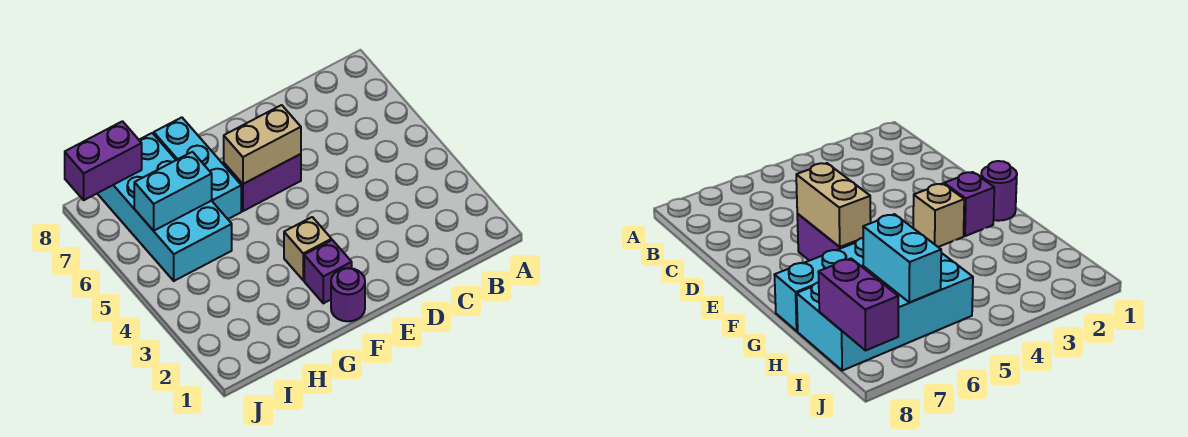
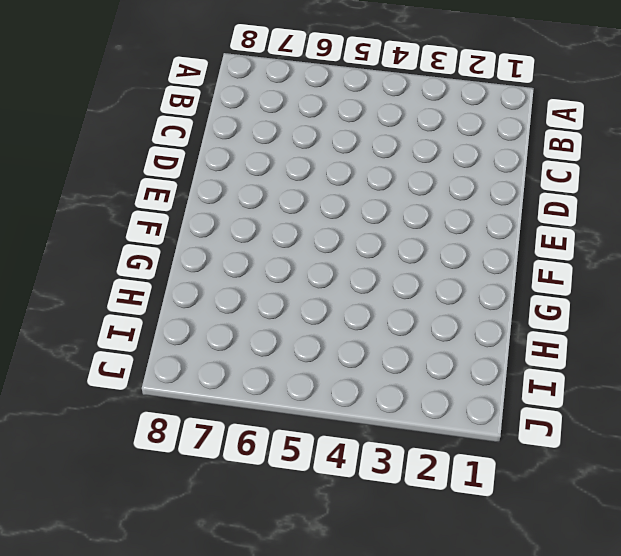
none -> purple brick E6:F6 level 1
none -> purple round brick F1 level 1

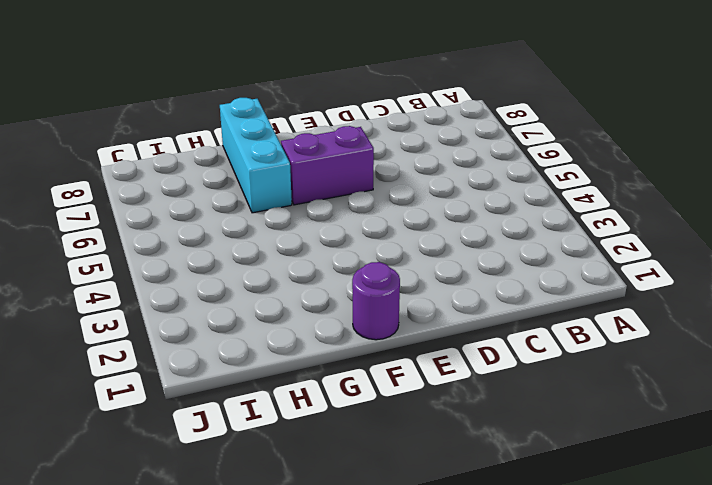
none -> purple brick F2 level 1
none -> tan brick F3 level 1

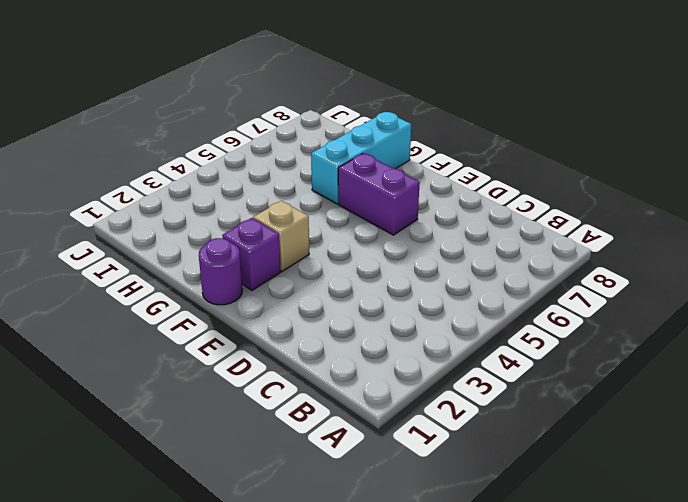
none -> cyan brick H5:I8 level 1
none -> tan brick E6:F6 level 2

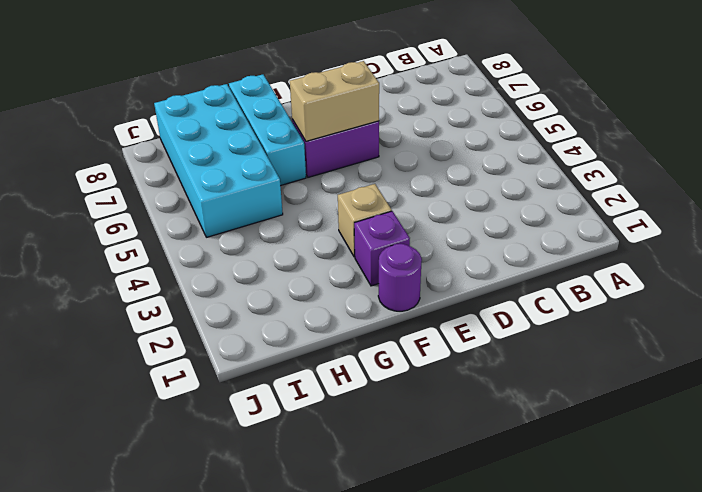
none -> cyan brick H6:I6 level 2
none -> purple brick I8:J8 level 2

